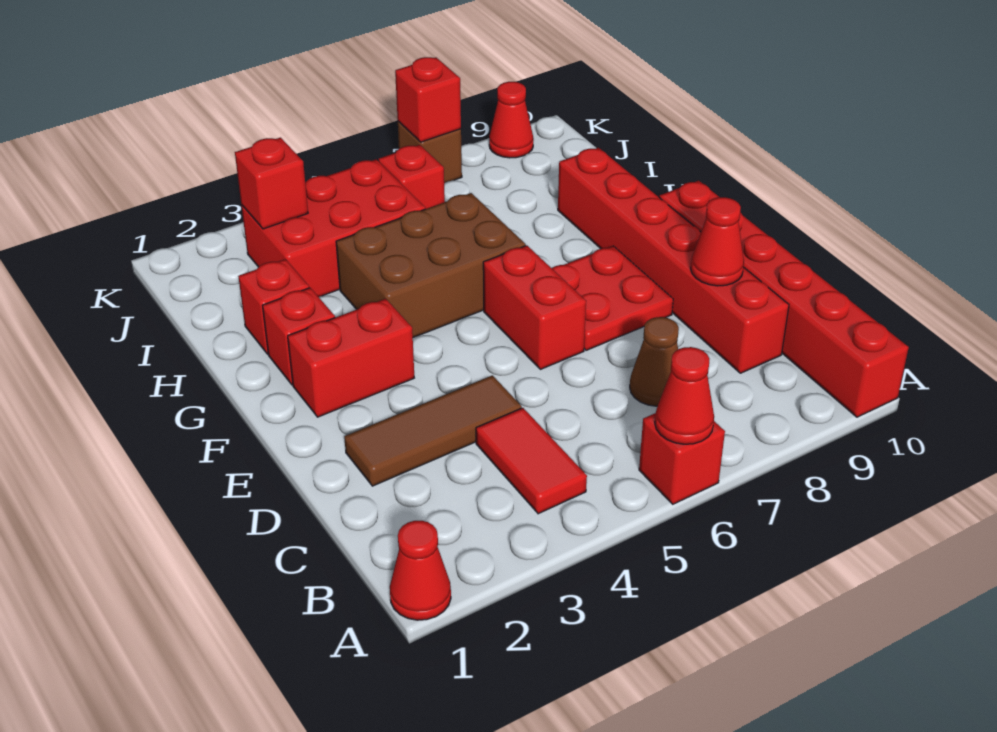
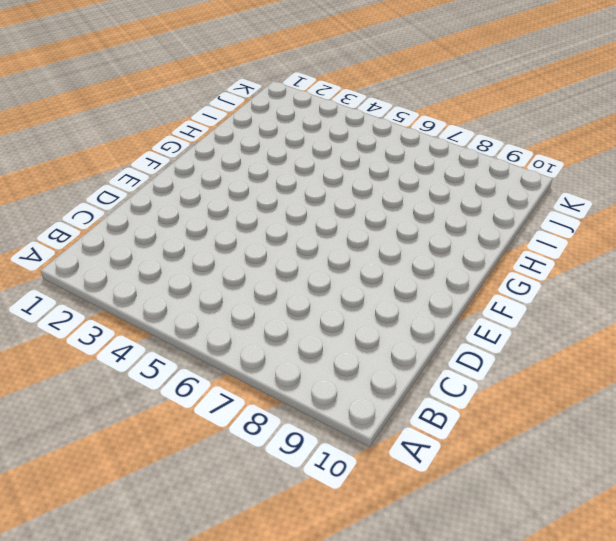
none -> red cone A1 level 1
none -> red brick A6 level 1
none -> red brick A10:F10 level 1

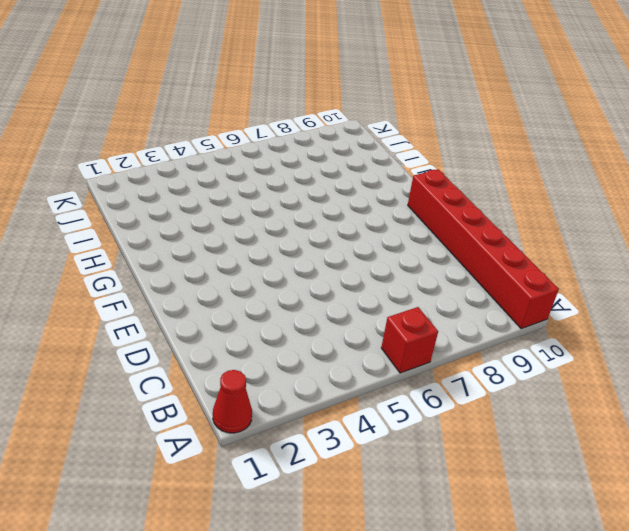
none -> red tile B4:C4 level 1
none -> brown cone C7 level 1
none -> red brick C9:H9 level 1

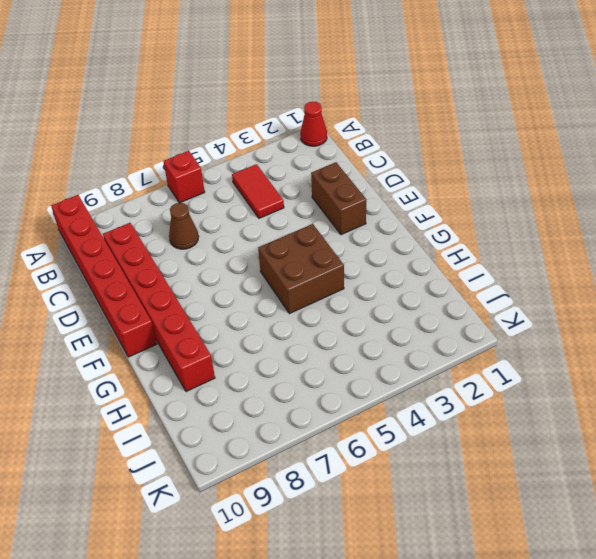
brown brick D2:E2 level 1 -> brown tile D2:D4 level 1
brown brick F4:G5 level 1 -> brown brick G4:H6 level 1
none -> red brick E6:F6 level 1
none -> red plate E7:F8 level 1
none -> red brick F2:F3 level 1

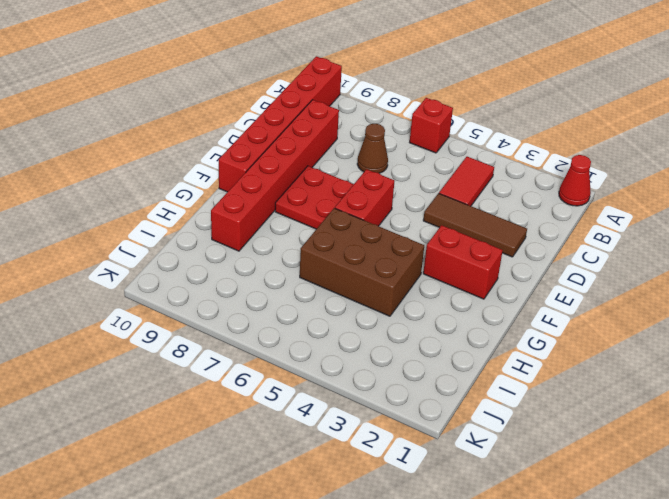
none -> red brick G2 level 1
none -> red brick H2 level 1
none -> red brick I3:J5 level 1

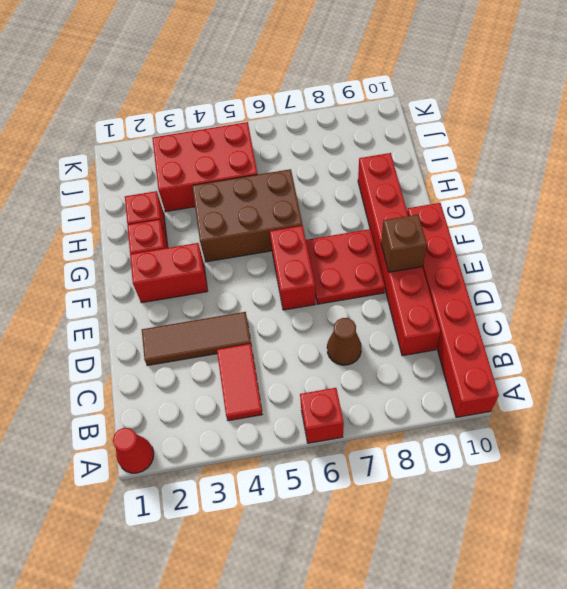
brown brick E9 level 2 -> brown brick K7 level 1
none -> red brick J6 level 1
none -> red cone K9 level 1
none -> red cone A6 level 2

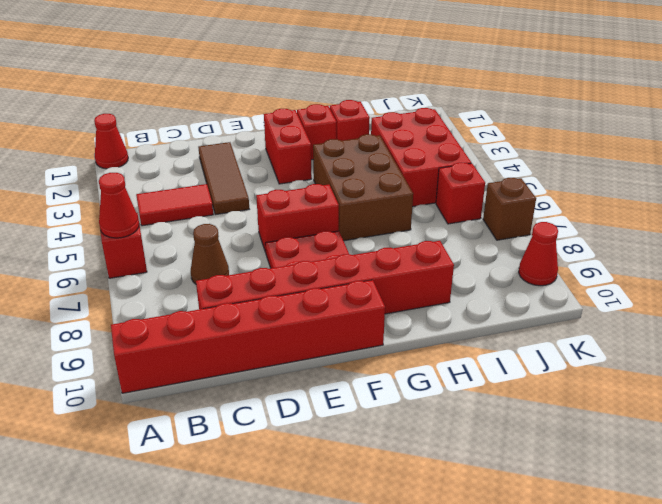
none -> red cone D9 level 2
none -> red brick J3 level 2
none -> red brick K7 level 2

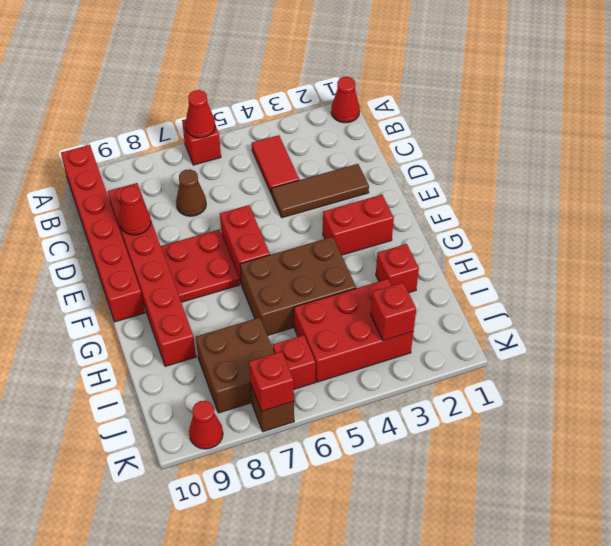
brown brick I7:J8 level 1 -> none
none -> red brick G2 level 1

